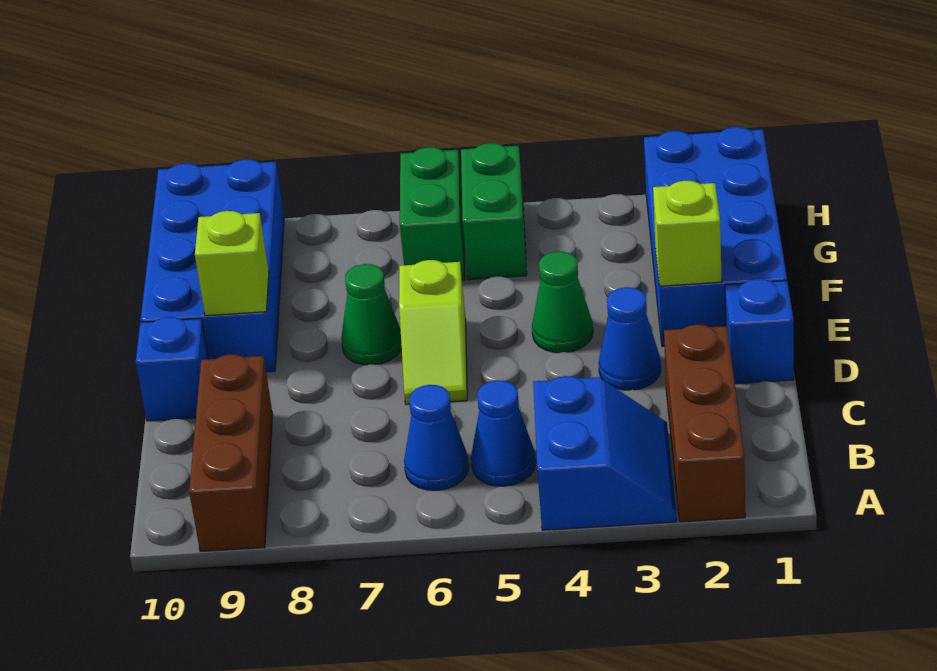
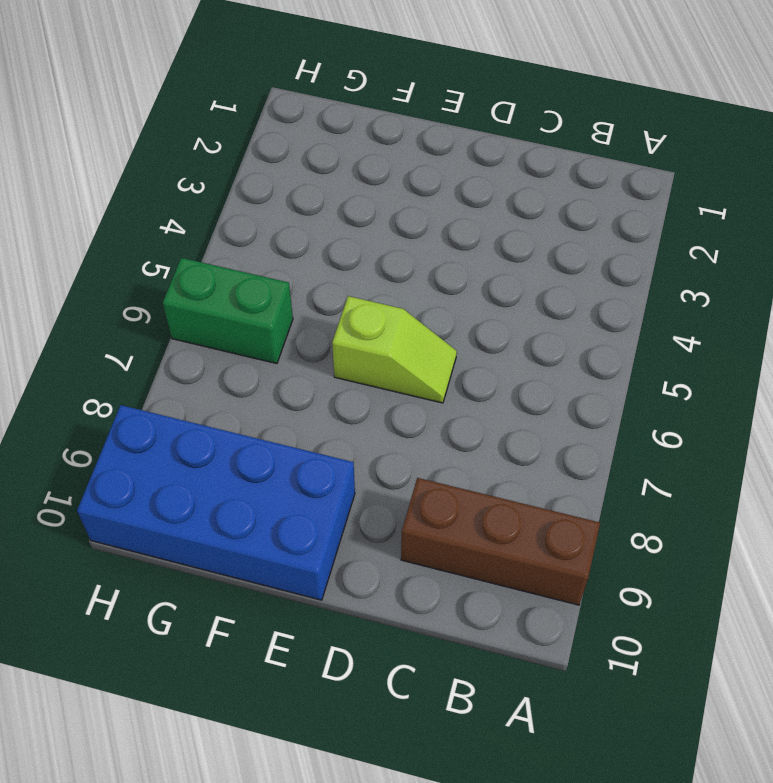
none -> brown brick A2:C2 level 1
none -> blue slope A3:B4 level 1 top 4
none -> blue cone B5 level 1

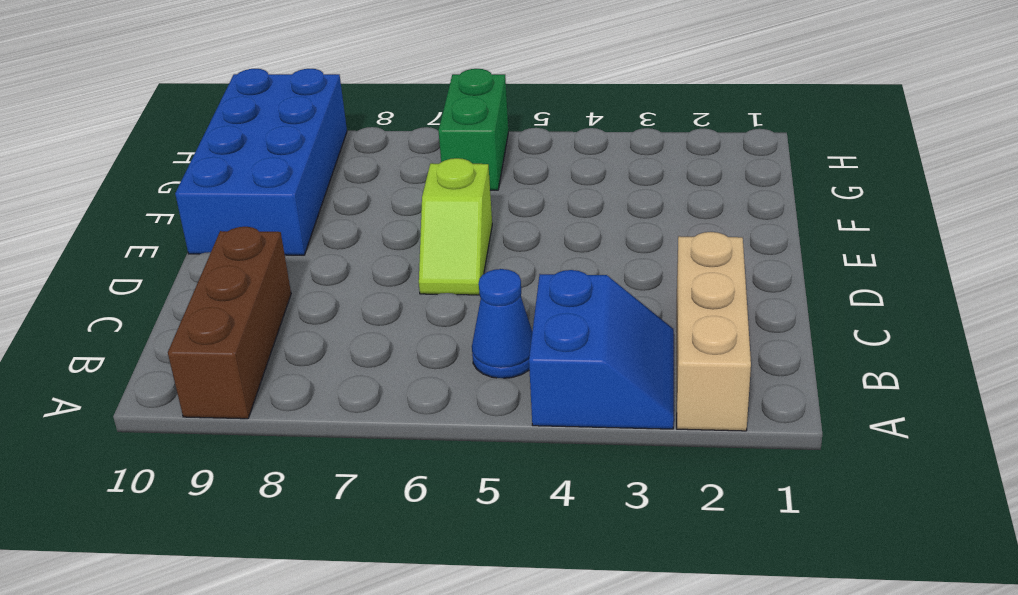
tan brick A2:C2 level 1 -> brown brick A2:C2 level 1
none -> blue cone B6 level 1
none -> blue brick D1 level 1
none -> blue cone D3 level 1

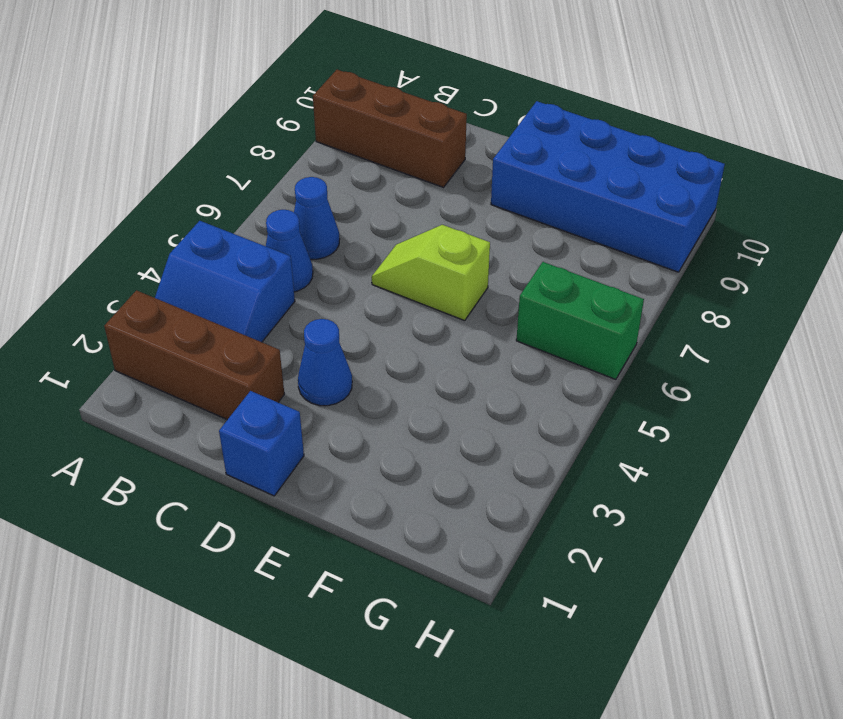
none -> blue brick D10 level 1
none -> blue brick E1:H2 level 1
none -> green cone E4 level 1

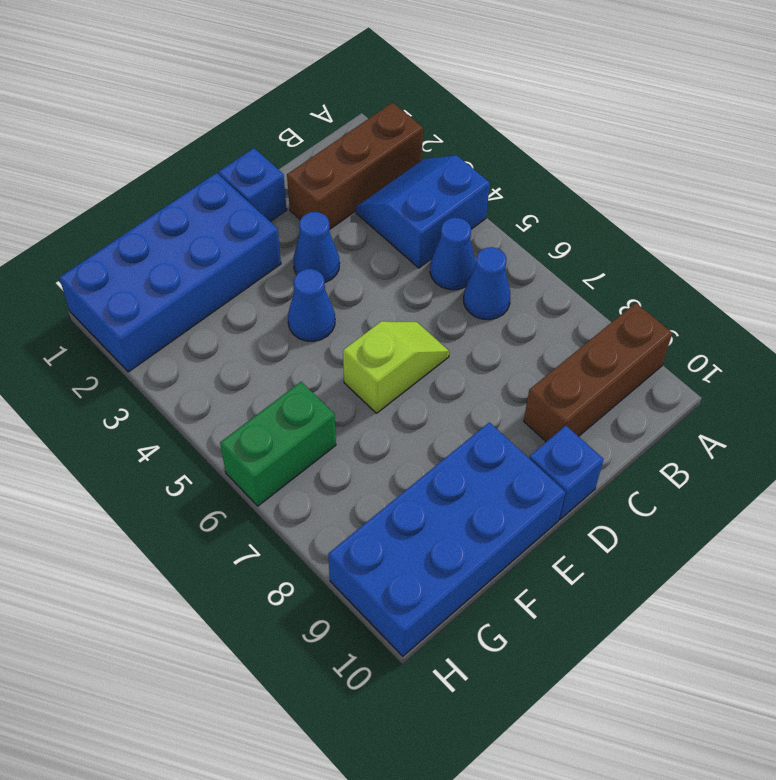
blue cone E4 level 1 -> green cone E4 level 1
none -> green cone E7 level 1
none -> green brick G5:H5 level 1
none -> lime brick E2 level 2

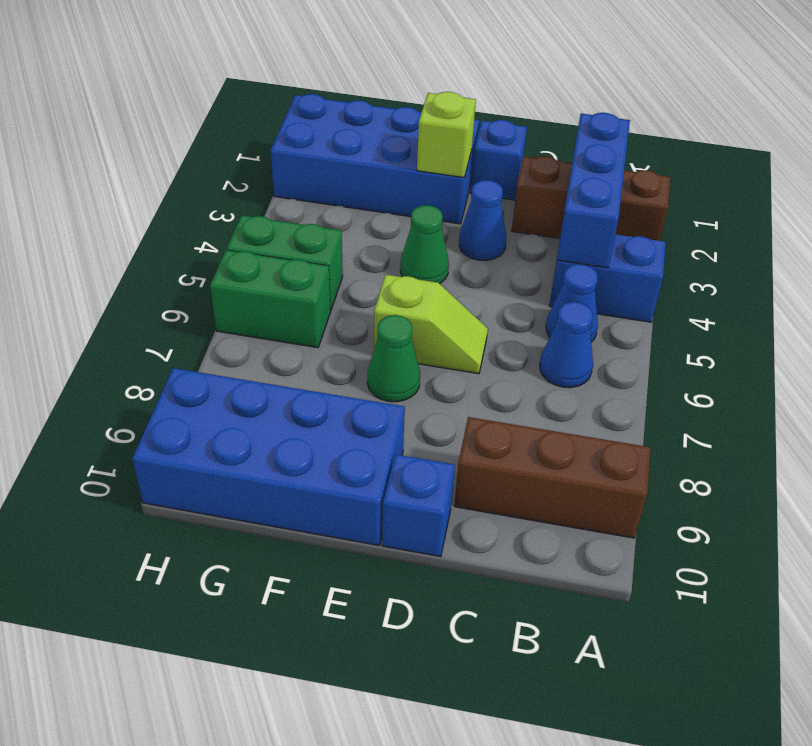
blue brick B2:B4 level 2 -> none
none -> lime brick E9 level 2

